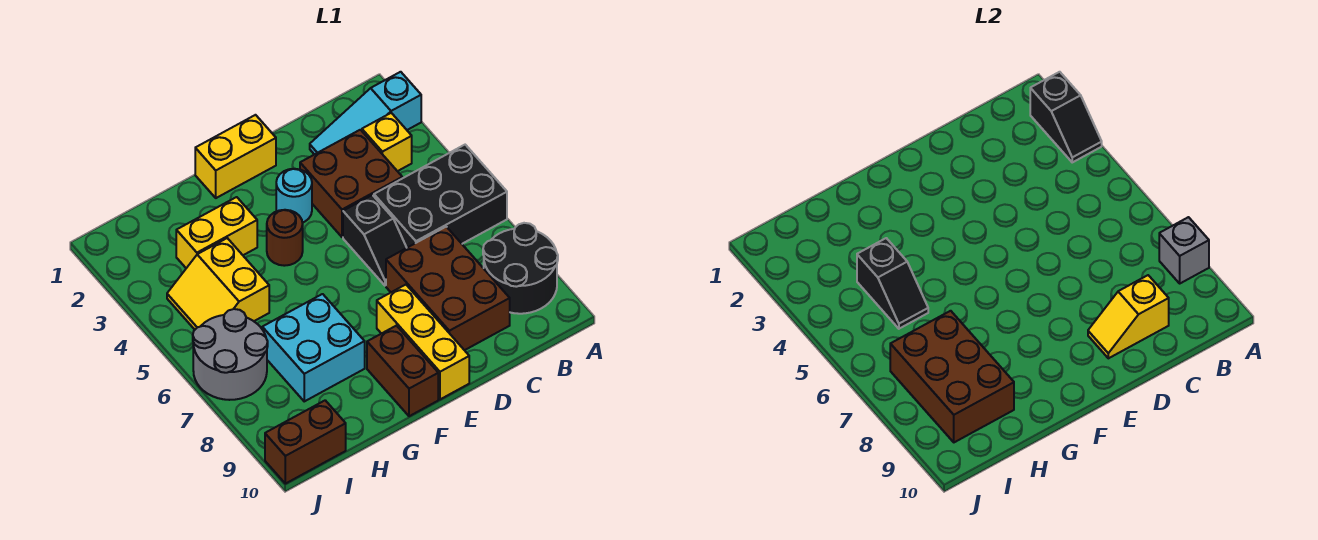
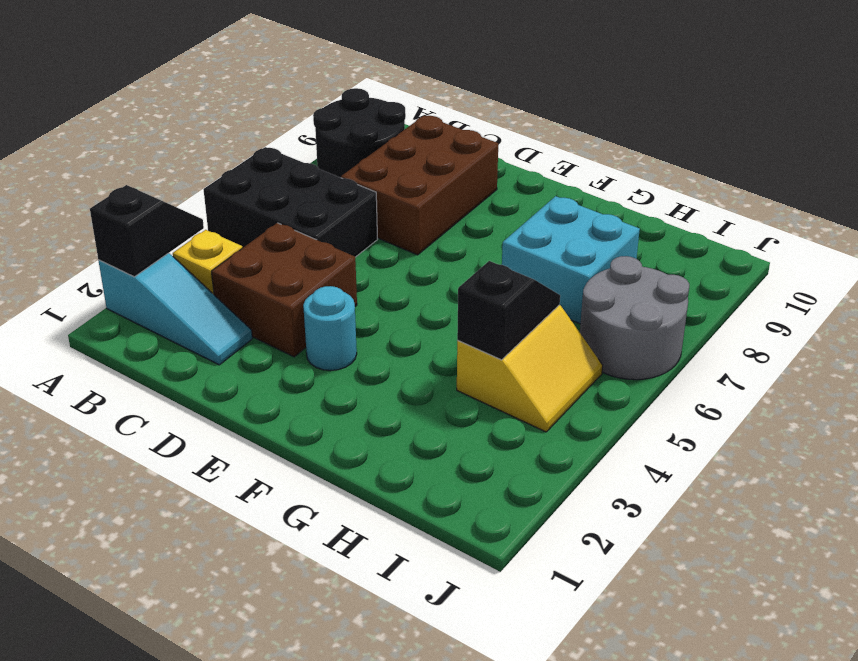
none -> black slope D5:D6 level 1 top 5
none -> yellow brick E1:F1 level 1
none -> yellow brick E8:E10 level 1

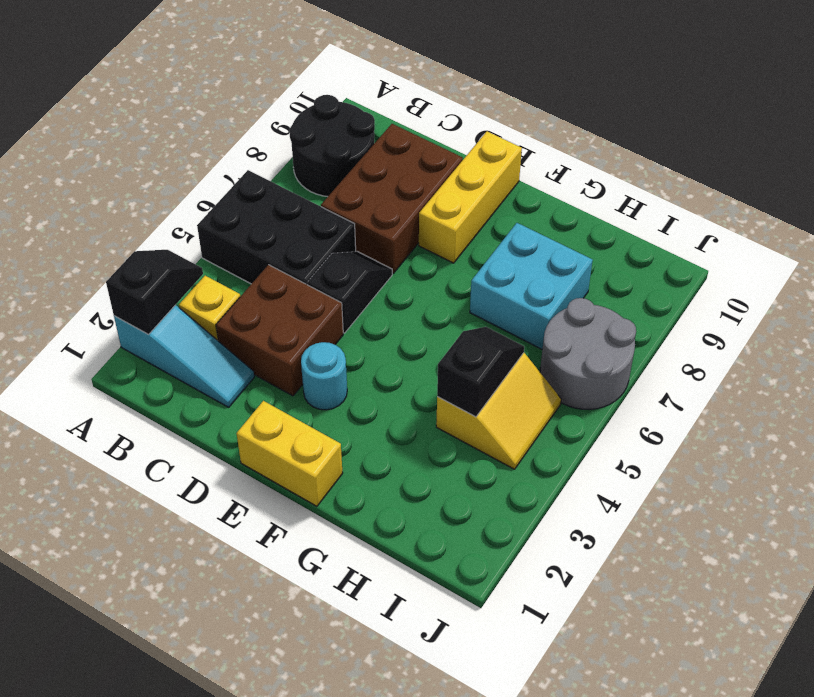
none -> brown round brick F4 level 1
none -> brown brick F9:F10 level 1
none -> yellow brick G3:H3 level 1

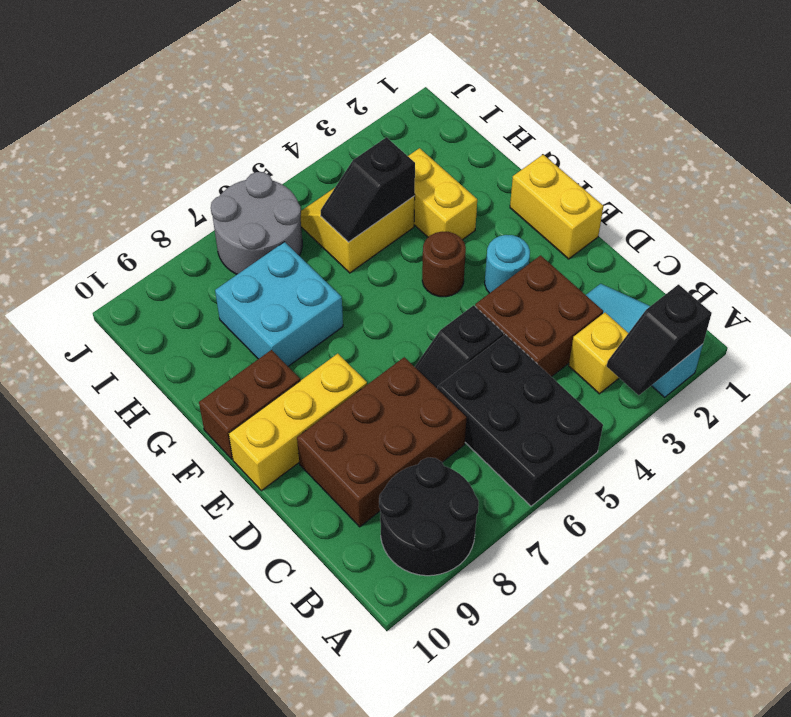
none -> brown brick I10:J10 level 1
none -> grey brick A8 level 2
none -> yellow slope C9:D9 level 2 top C

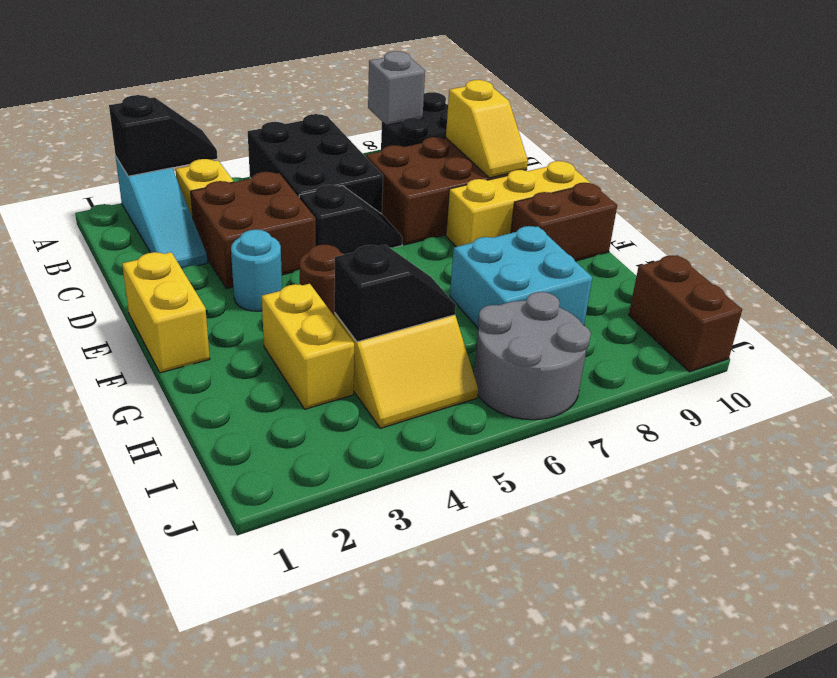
none -> brown brick H7:I9 level 2

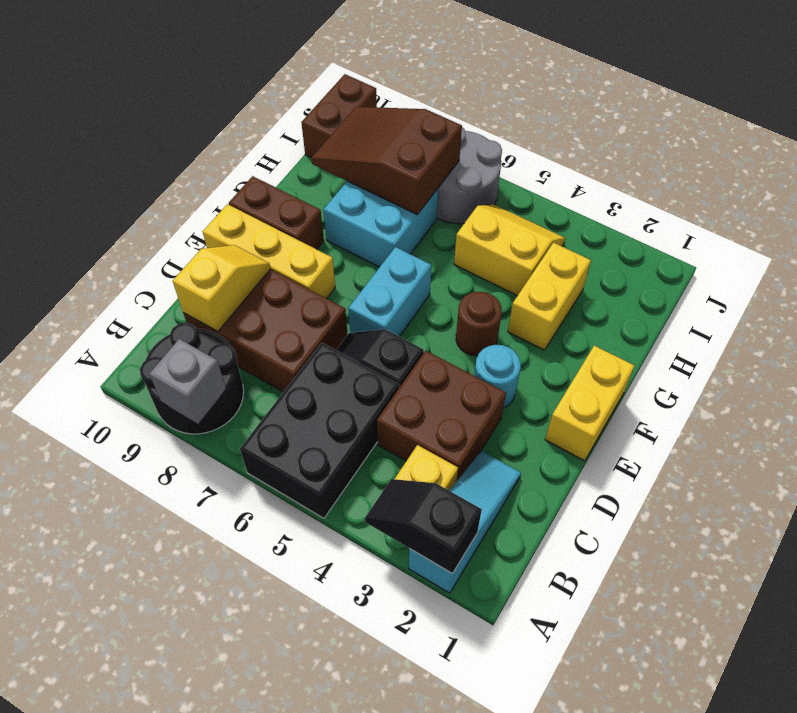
cyan brick E6:F6 level 1 -> none
brown slope H7:I9 level 2 top 7 -> brown brick H7:I9 level 2
none -> black slope H4:H5 level 2 top 4

